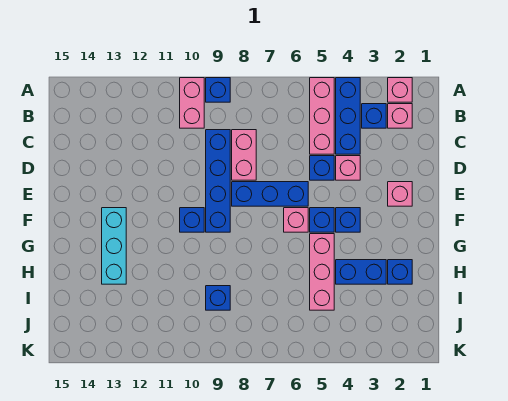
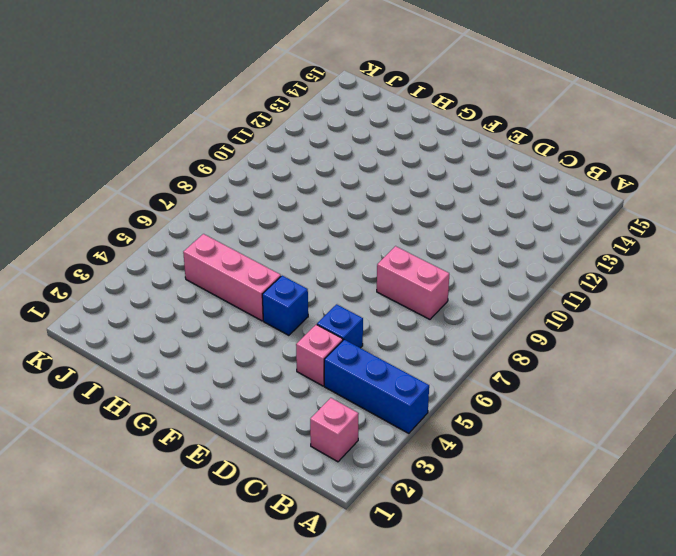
none -> pink brick A2 level 1
none -> pink brick A5:C5 level 1
none -> blue brick A9 level 1

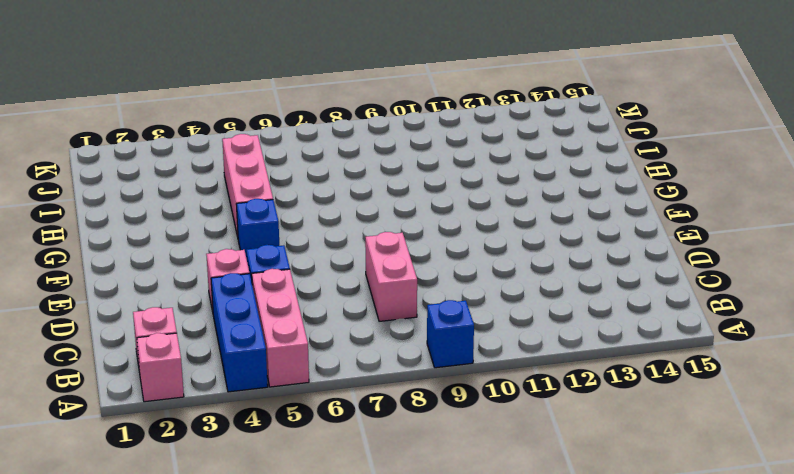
none -> pink brick A10:B10 level 1
none -> blue brick B3 level 1
none -> blue brick C9:F9 level 1

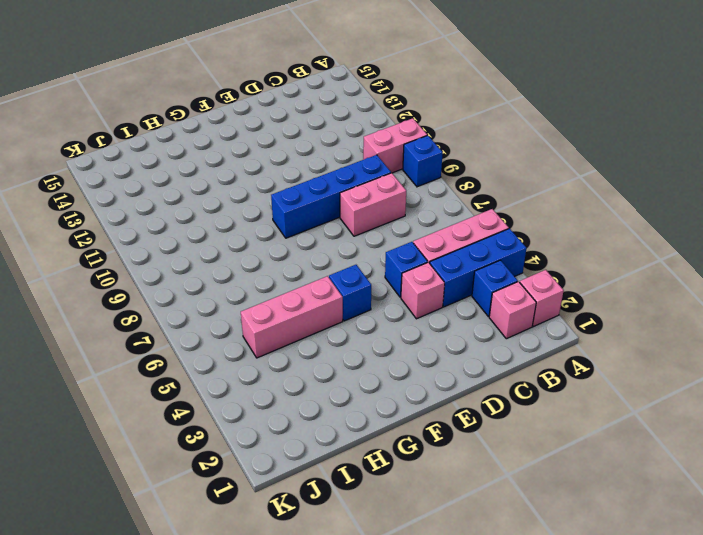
none -> pink brick E2 level 1
none -> blue brick E6:E8 level 1
none -> blue brick F4 level 1

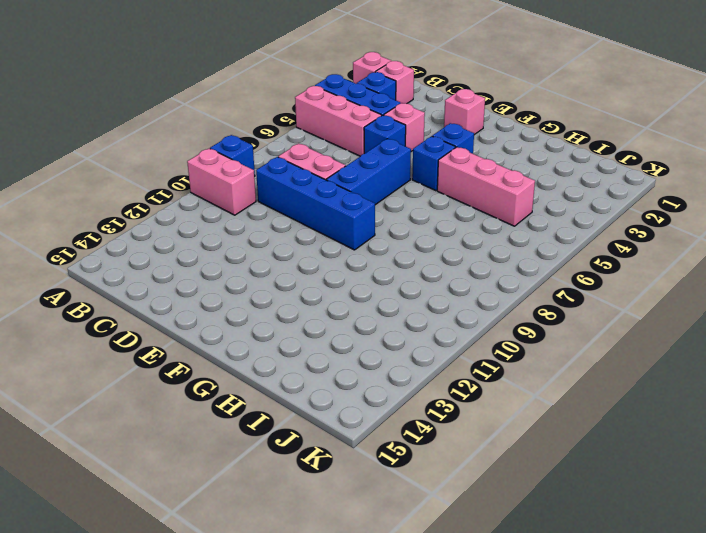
none -> pink brick F6 level 1
none -> blue brick F10 level 1
none -> cyan brick F13:H13 level 1

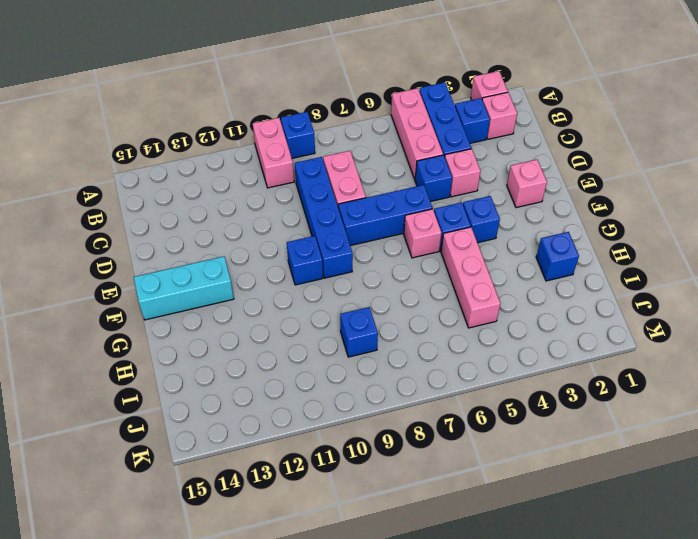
cyan brick F13:F15 level 1 -> cyan brick F13:H13 level 1
none -> blue brick H3:H4 level 1

